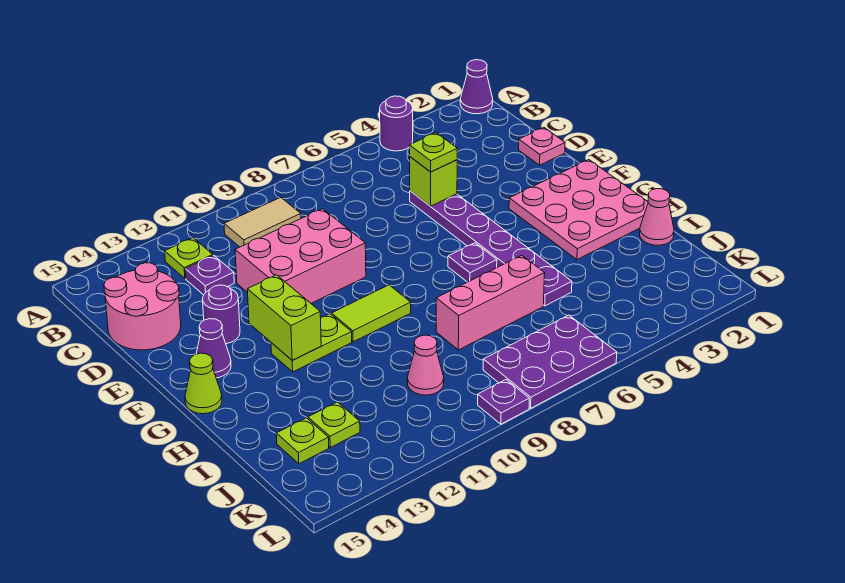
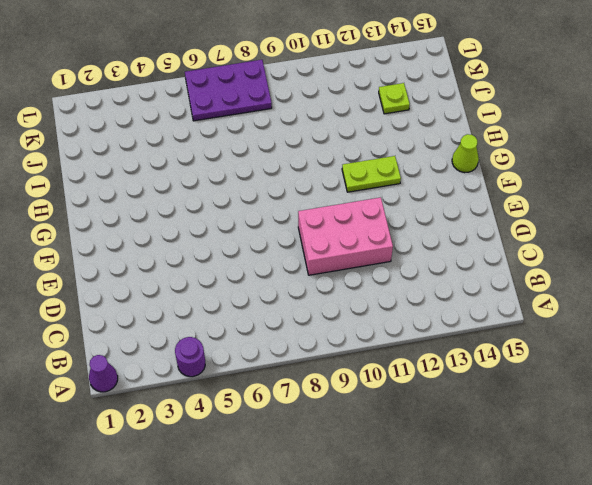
none -> tan tile B9:B10 level 1
none -> lime plate B12 level 1
none -> purple plate C12 level 1

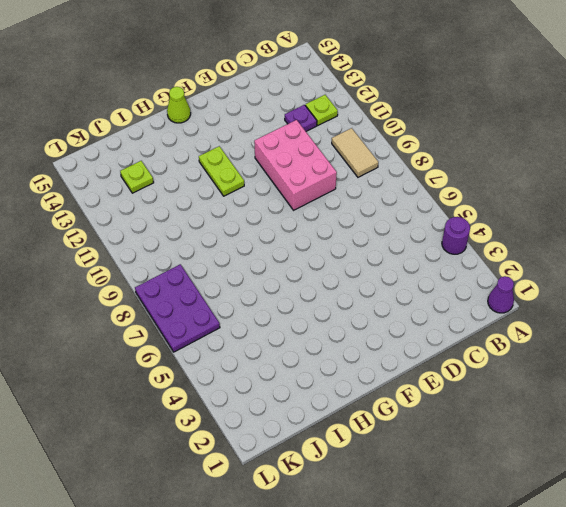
none -> pink round brick C14:D15 level 1
none -> pink plate D1 level 1
none -> purple plate D5:I5 level 1

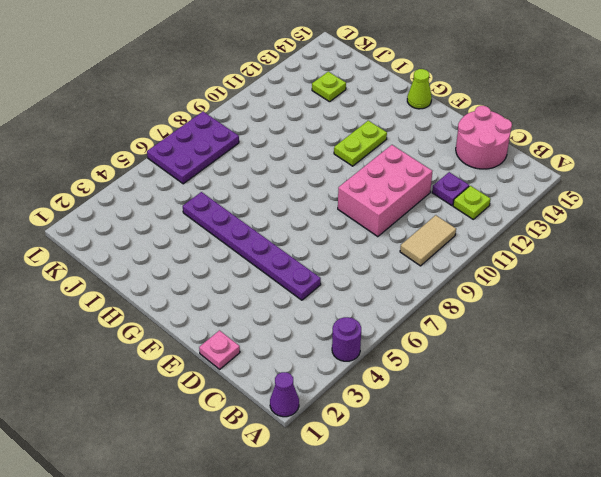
none -> purple round brick E13 level 1
none -> pink plate F1:H3 level 1
none -> purple cone F14 level 1

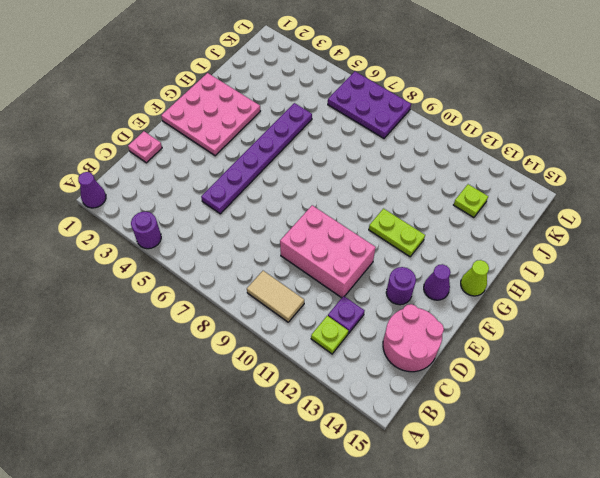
none -> purple plate G6 level 1
none -> lime tile G9:G10 level 1
none -> pink cone I1 level 1

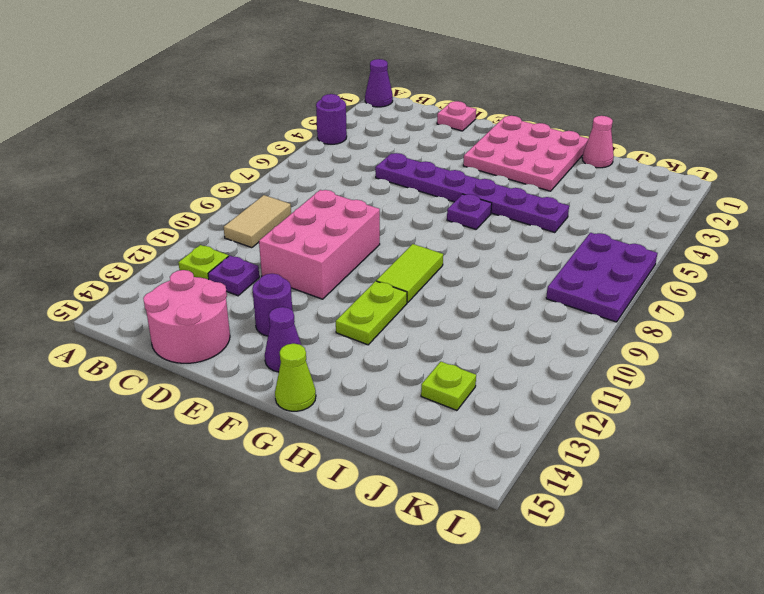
none -> pink brick I6:I8 level 1
none -> pink cone J10 level 1
none -> lime plate J14 level 1

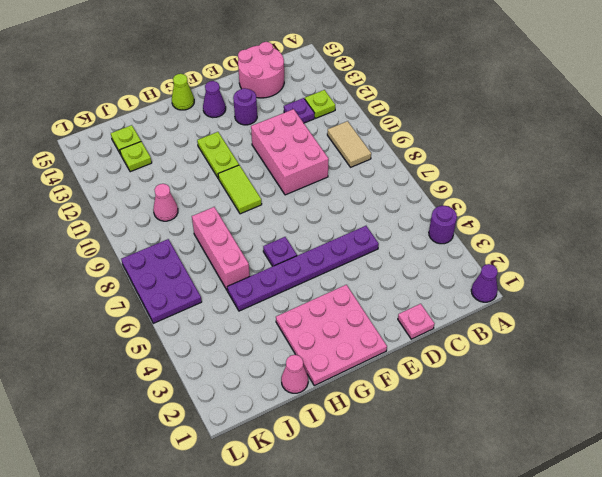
none -> purple plate L9 level 1
none -> lime brick D5 level 2
none -> lime brick F12:G12 level 2

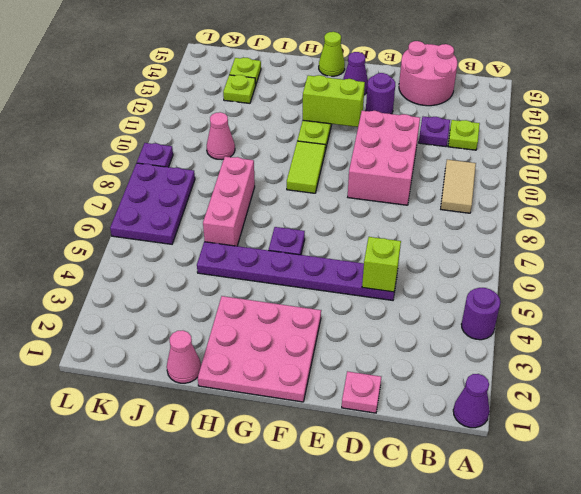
none -> lime plate D5 level 3

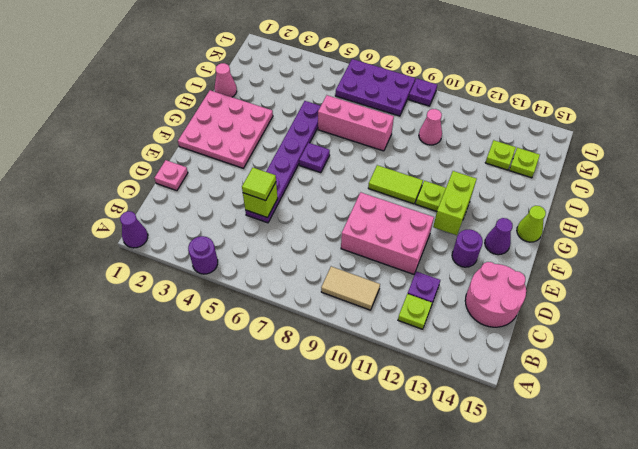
lime tile D5 level 3 -> lime plate D5 level 3

